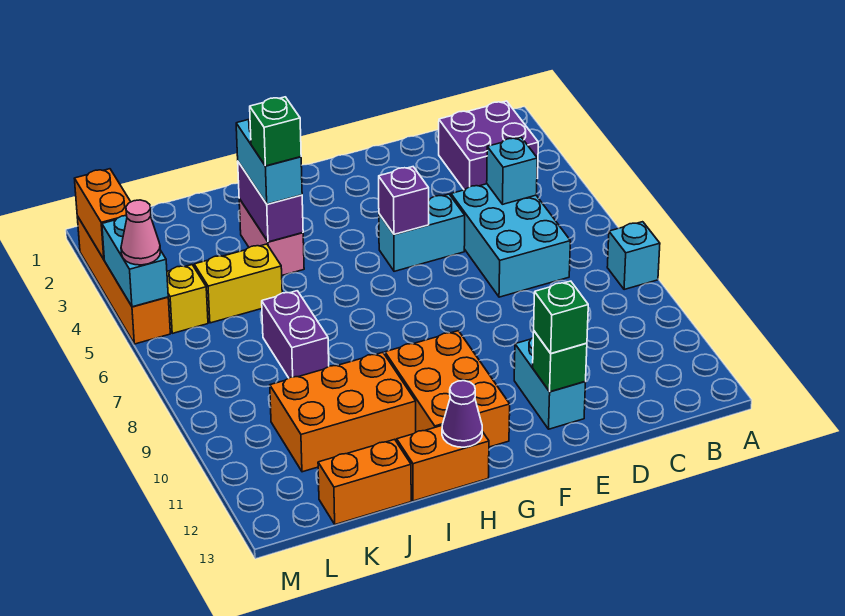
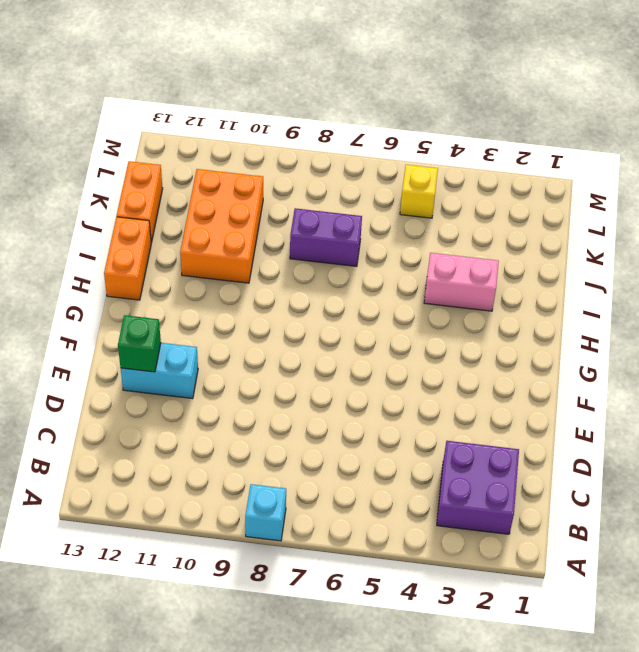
none -> cyan brick C5:D7 level 1
none -> cyan brick E5:F5 level 1
none -> orange brick G10:H12 level 1

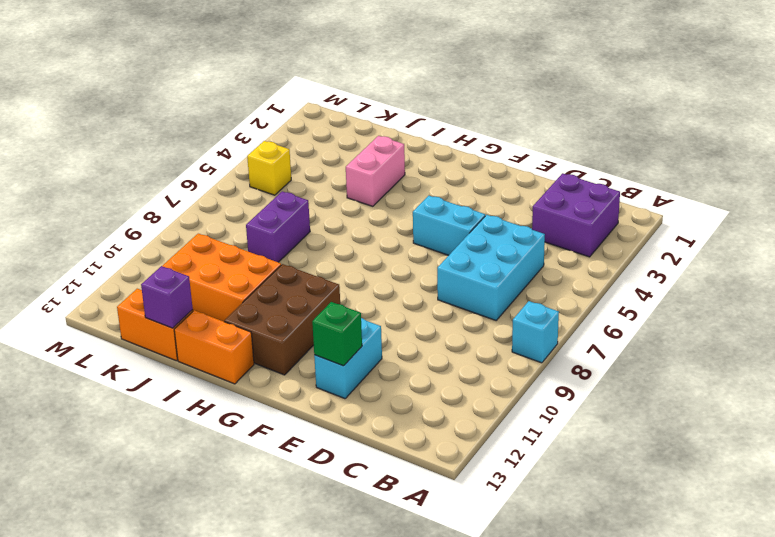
brown brick G10:H12 level 1 -> orange brick G10:H12 level 1
purple brick J13 level 2 -> purple brick F5 level 2
none -> yellow brick J5:K5 level 1
none -> orange brick M2:M5 level 1
none -> cyan brick C5 level 2

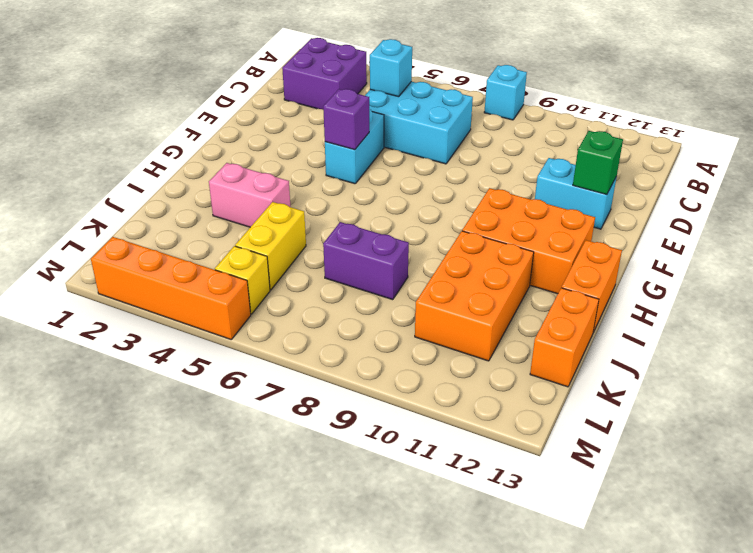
none -> purple cone H13 level 2
none -> purple brick I3:I4 level 2
none -> orange brick M2:M3 level 2

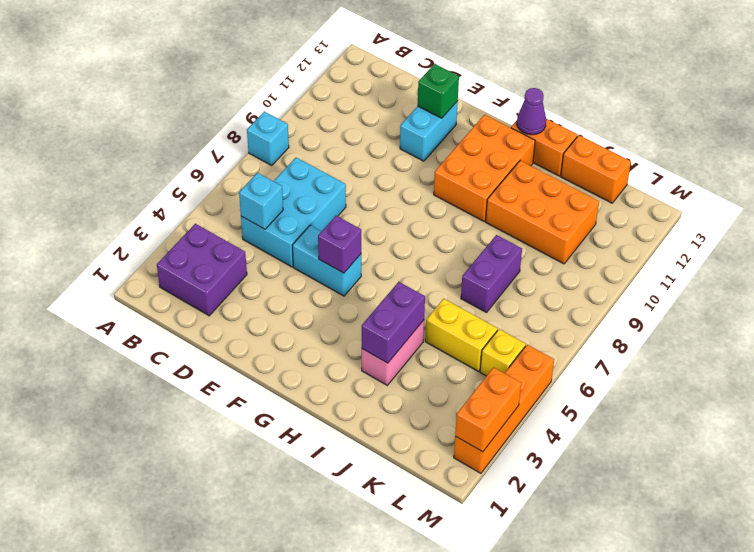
none -> cyan brick M4:M5 level 2
none -> green brick E12 level 3
none -> cyan brick I3:I4 level 3

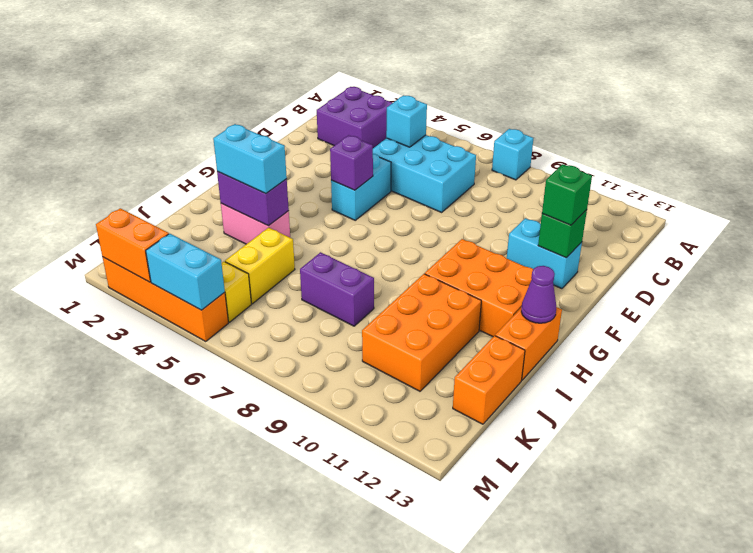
none -> pink cone M5 level 3
none -> green brick I4 level 4

